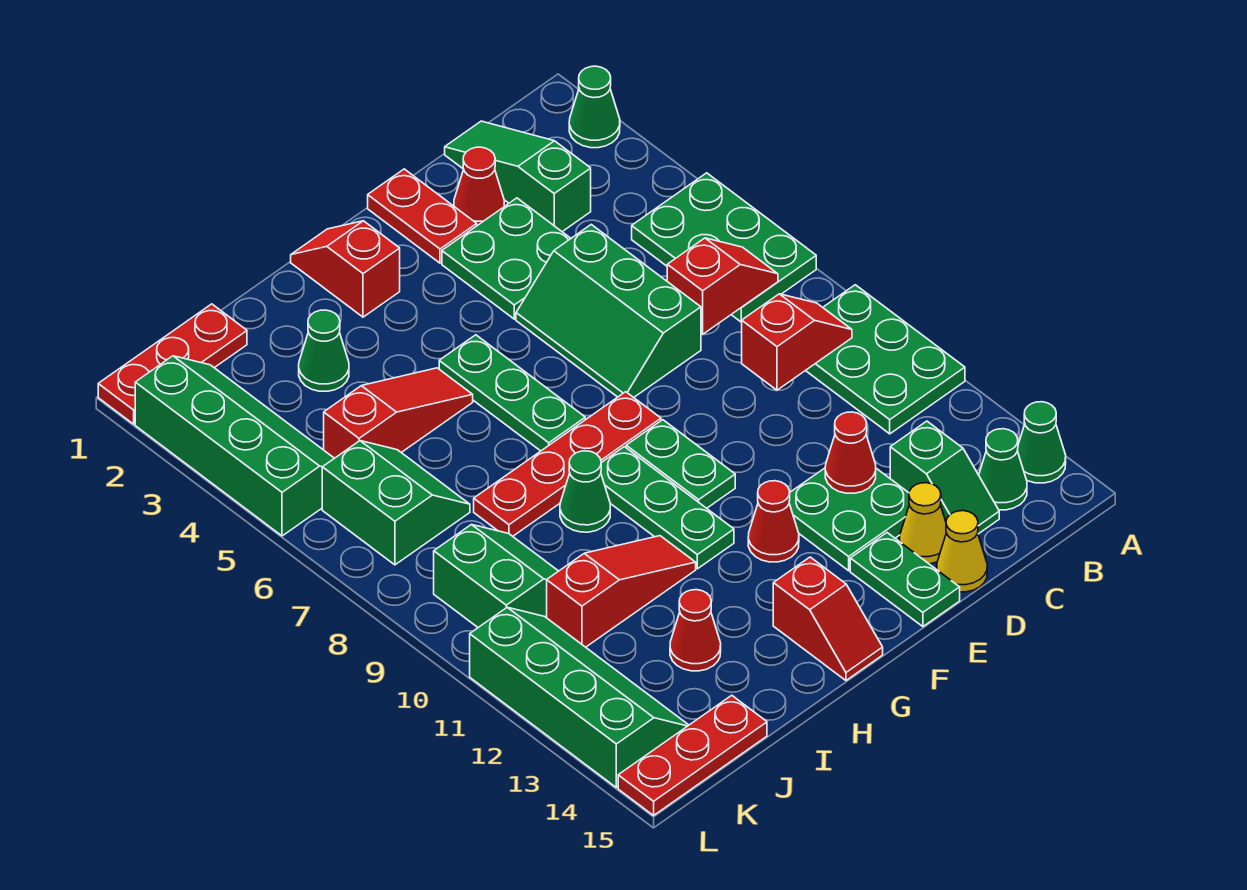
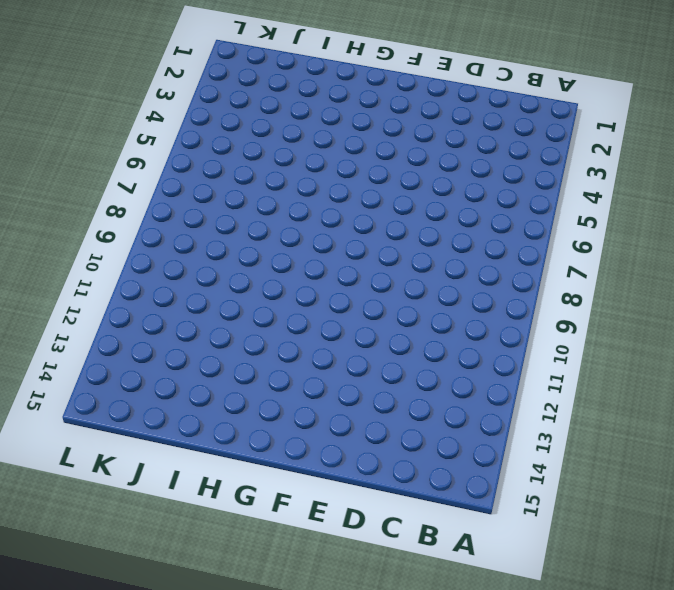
none -> green cone A2 level 1
none -> green plate A5:B7 level 1
none -> green plate A9:B11 level 1
none -> green cone A14 level 1

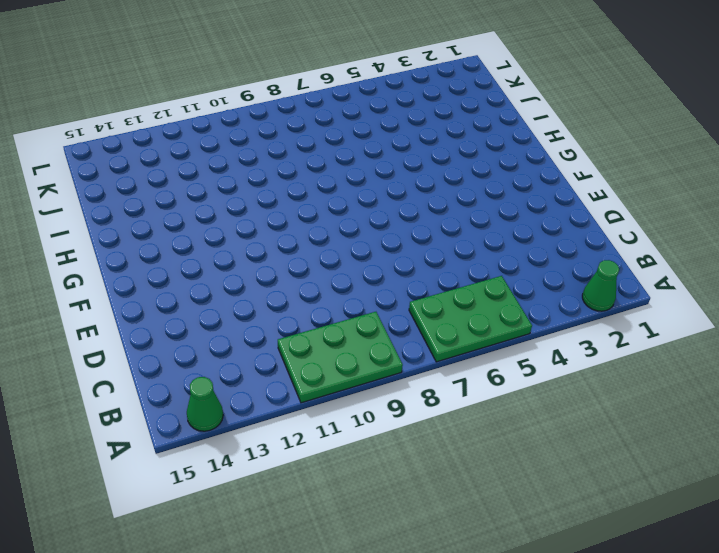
none -> green cone B14 level 1
none -> green slope C1:C3 level 1 top 3
none -> green slope C13:C14 level 1 top 13
none -> red cone D2 level 1

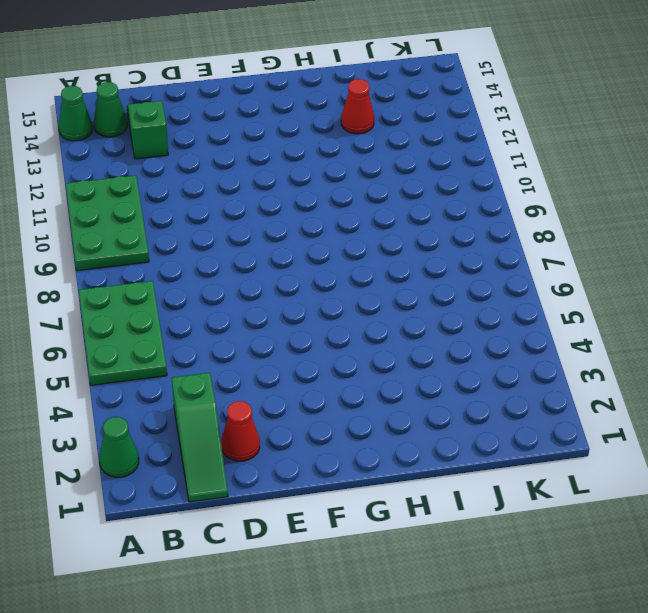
none -> green plate D3:E4 level 1
none -> green slope D5:E7 level 1 top D
none -> green plate D12:E13 level 1
none -> yellow cone D14 level 1

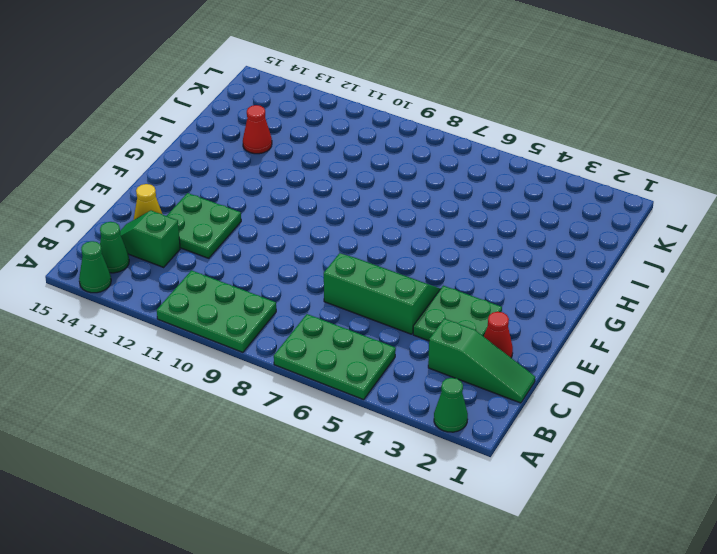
none -> yellow cone D15 level 1
none -> red plate E1:E2 level 1
none -> green plate E14:E15 level 1
none -> red plate F8:I8 level 1

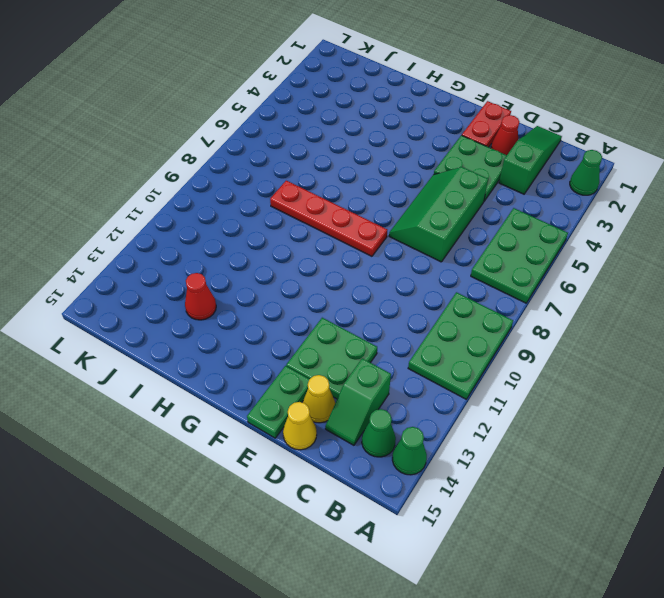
none -> green plate F9:F10 level 1
none -> red cone F12 level 1
none -> red slope G1:G2 level 1 top 2
none -> green plate G5:G7 level 1

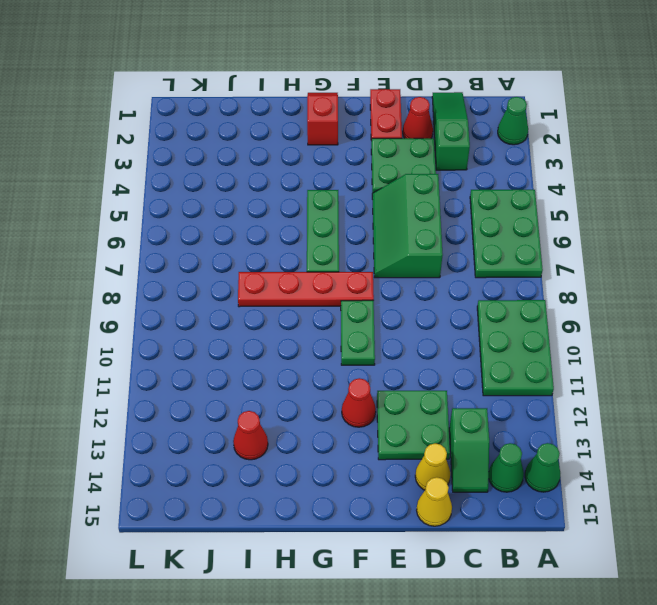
none -> green plate E14:E15 level 1
none -> green plate G9:G11 level 1
none -> red slope G14:G15 level 1 top 14
none -> red slope H5:J5 level 1 top J

